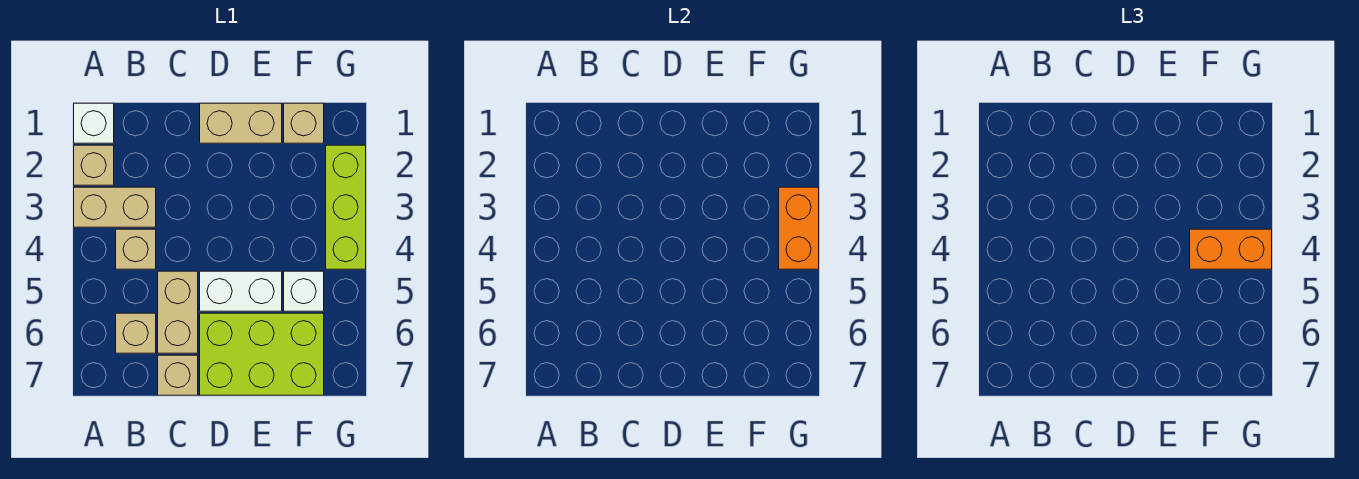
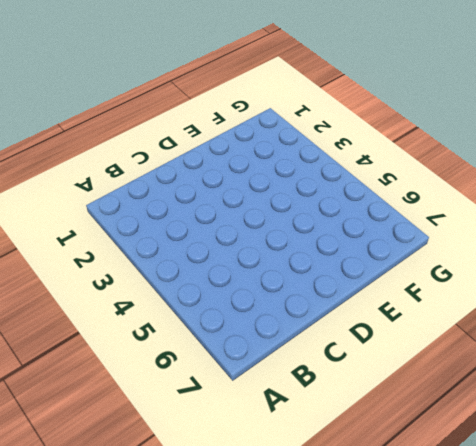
none -> white brick A1 level 1
none -> tan brick A2 level 1
none -> tan brick A3:B3 level 1

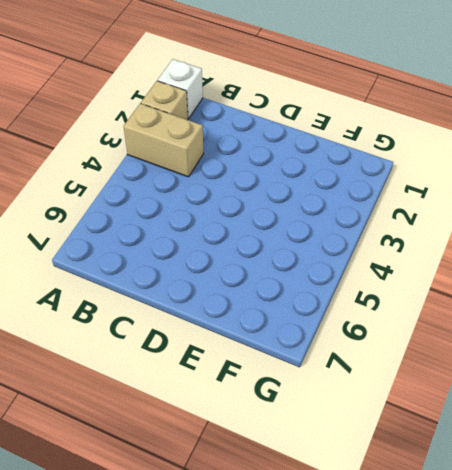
none -> tan brick B4 level 1
none -> tan brick B6 level 1
none -> tan brick C5:C6 level 1

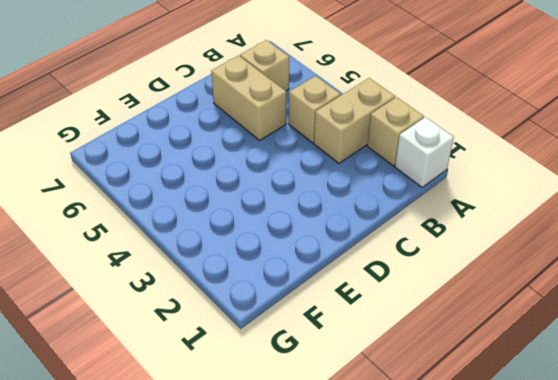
none -> tan brick C7 level 1
none -> tan brick D1:E1 level 1
none -> white brick D5:E5 level 1

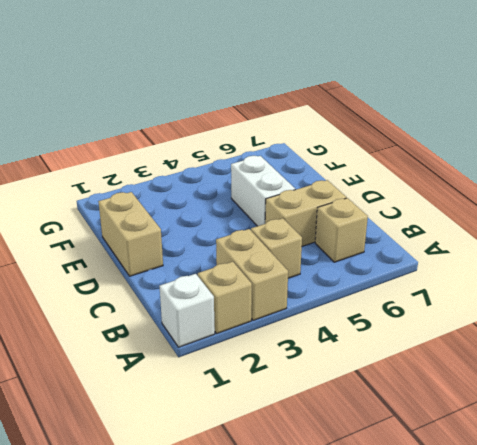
none -> tan brick C7 level 1
none -> lime brick D6:F7 level 1
none -> tan brick F1 level 1

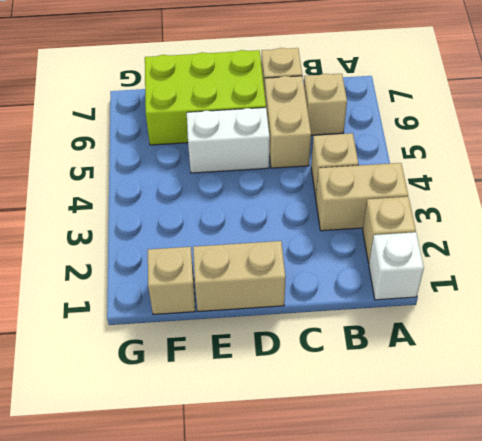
none -> white brick F5 level 1
none -> lime brick G2:G4 level 1
none -> orange brick G3:G4 level 2

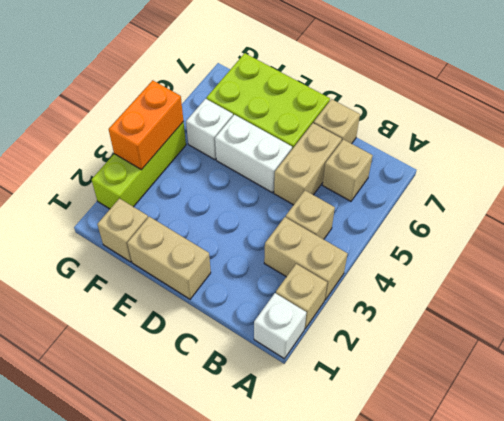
none -> orange brick F4:G4 level 3

